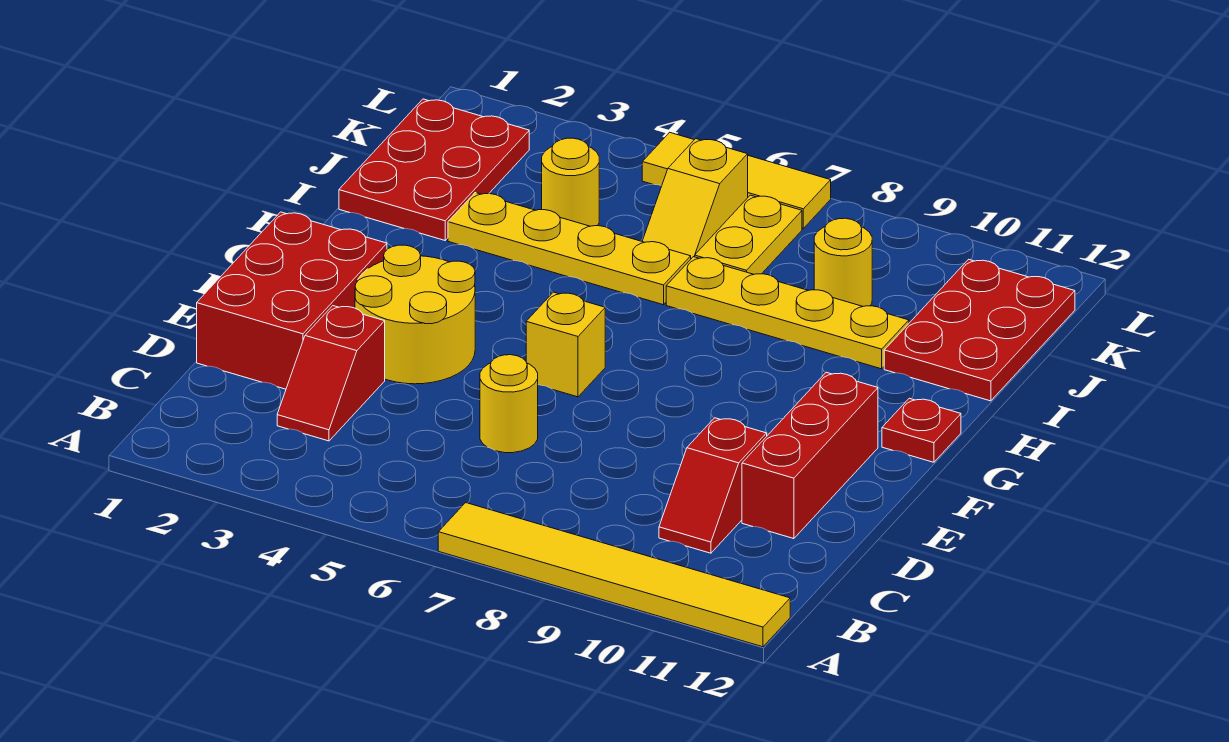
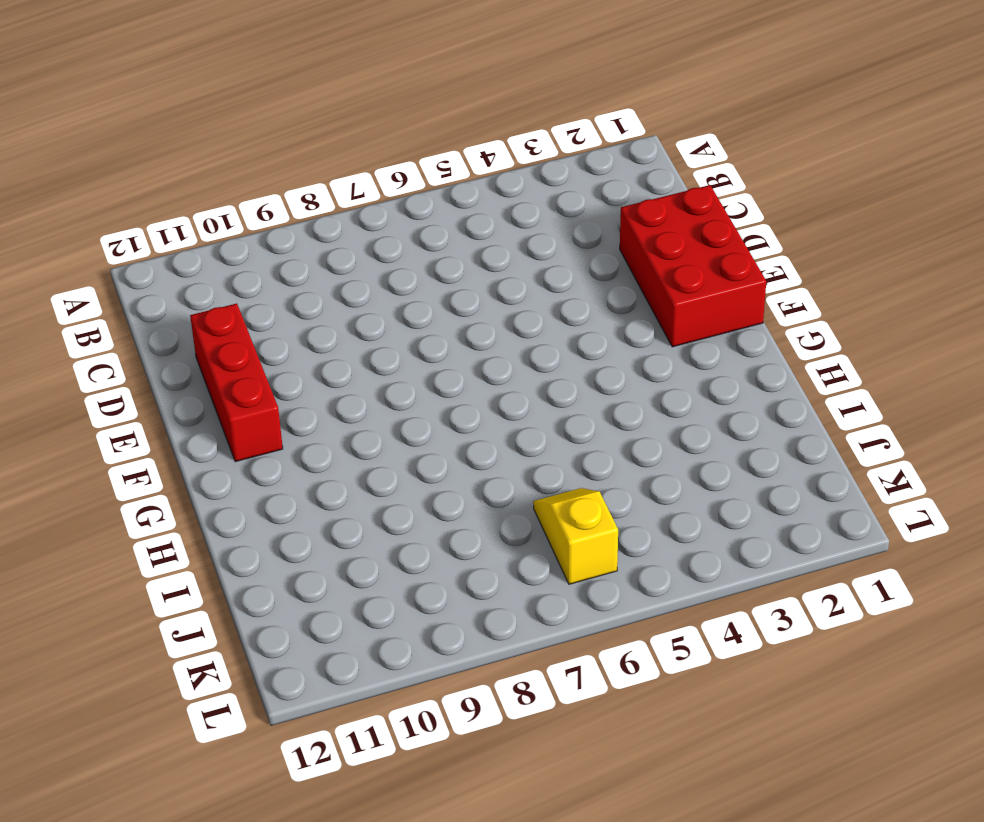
none -> yellow tile A7:A12 level 1
none -> red slope C3:D3 level 1 top D
none -> red slope C10:D10 level 1 top D

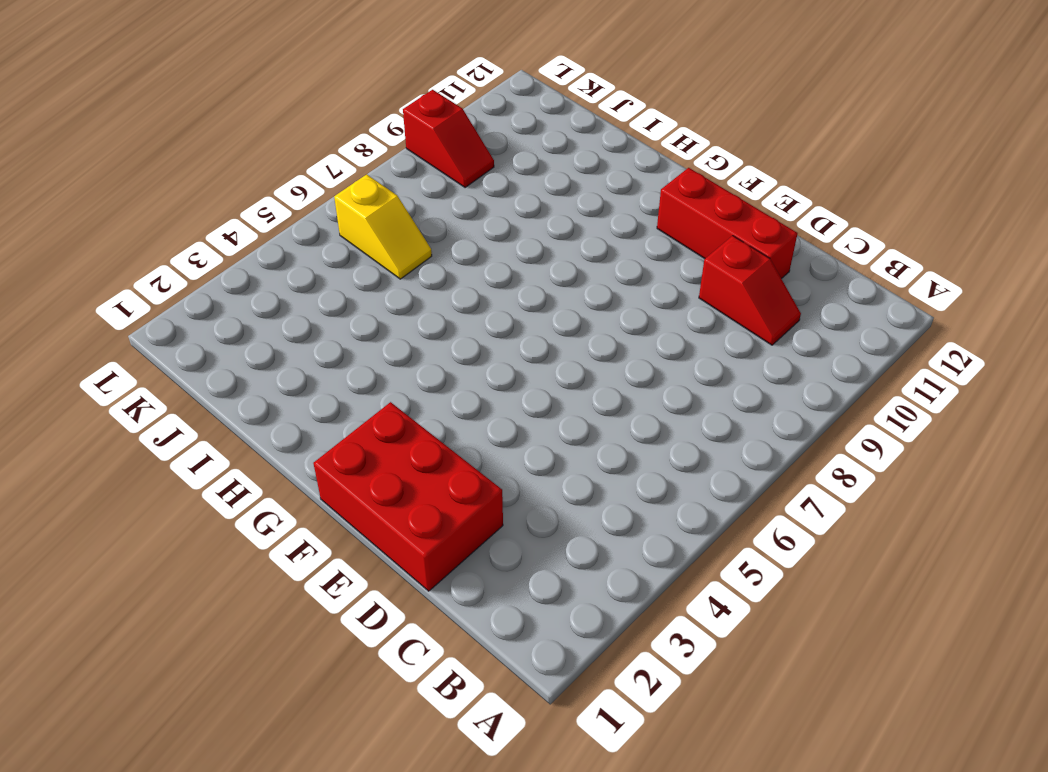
red slope K9:L9 level 1 top L -> red slope C3:D3 level 1 top D
none -> yellow tile A7:A12 level 1
none -> yellow round brick D6 level 1
none -> yellow round brick E3:F4 level 1

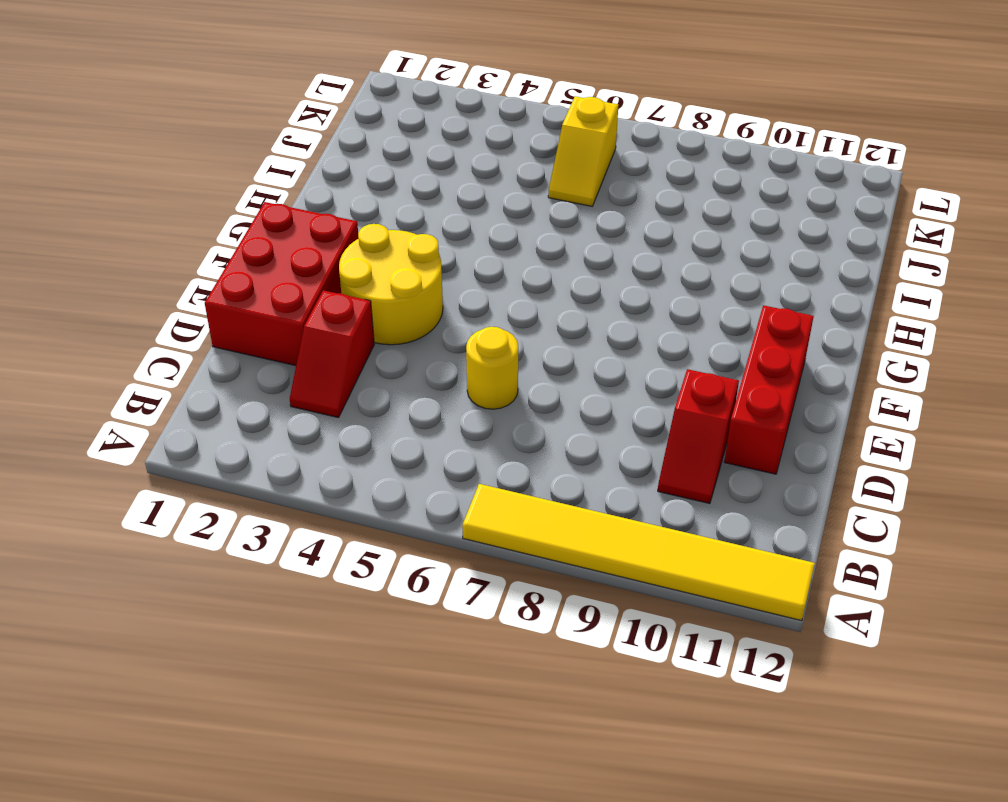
none -> yellow brick F6 level 1
none -> red plate G12 level 1
none -> red plate I1:K2 level 1

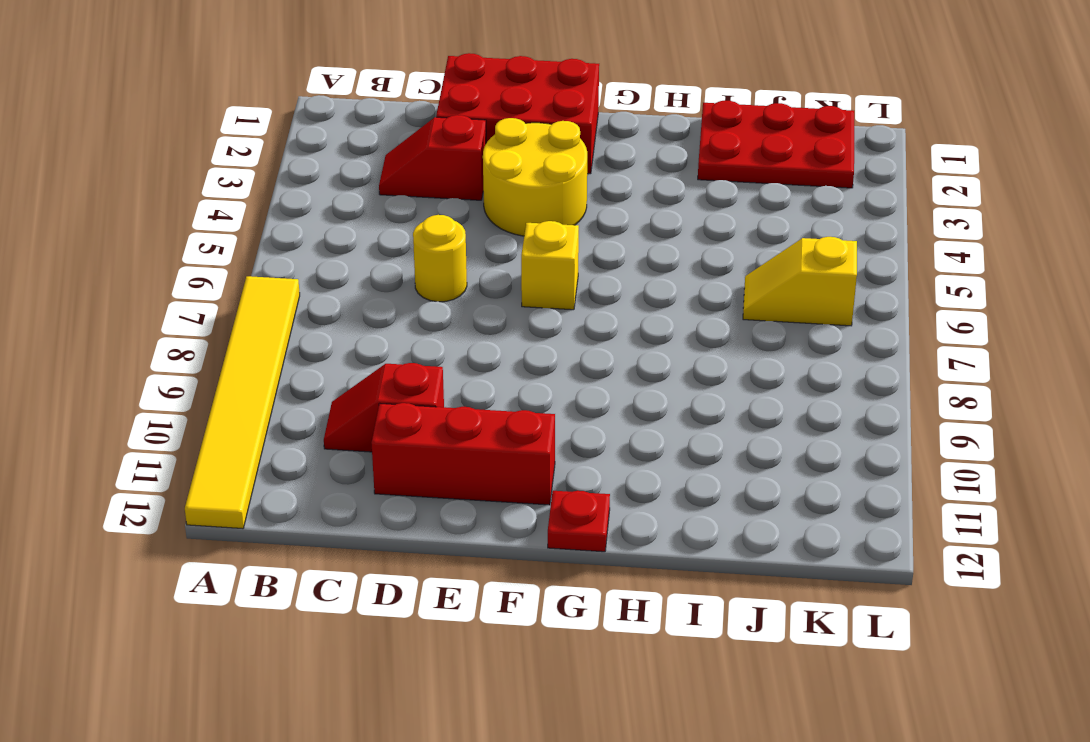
none -> yellow plate I3:I6 level 1
none -> yellow plate I7:I10 level 1
none -> red plate I11:K12 level 1

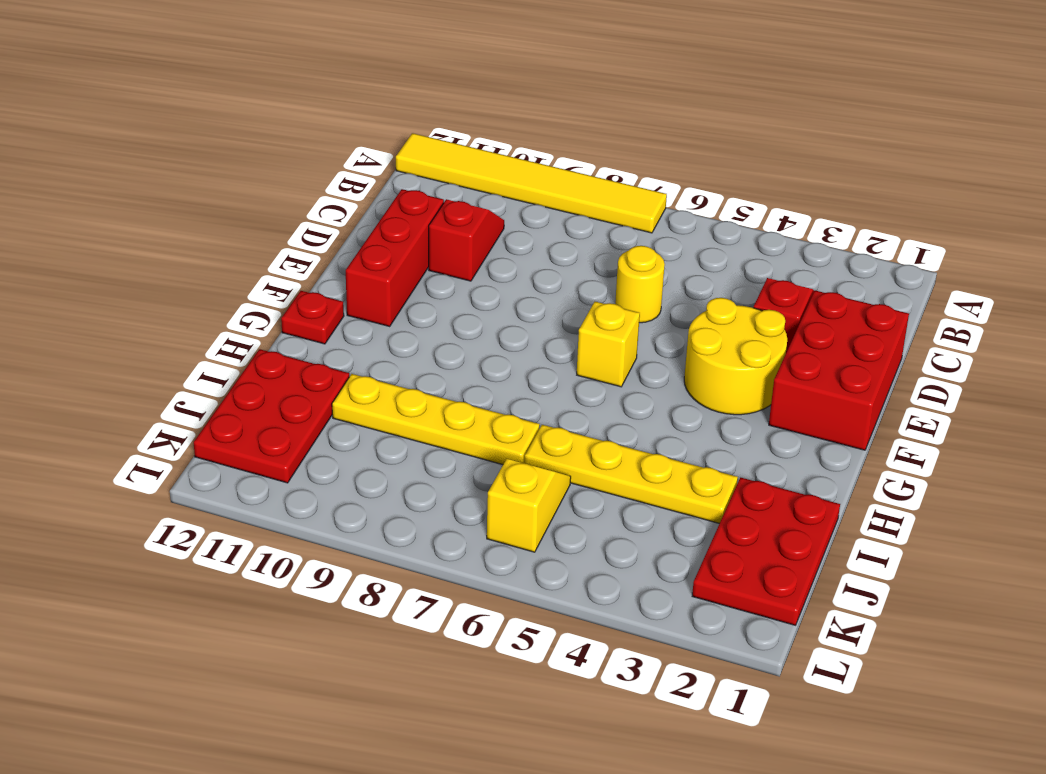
none -> yellow round brick J4 level 1
none -> yellow plate J7:K7 level 1
none -> yellow round brick J9 level 1

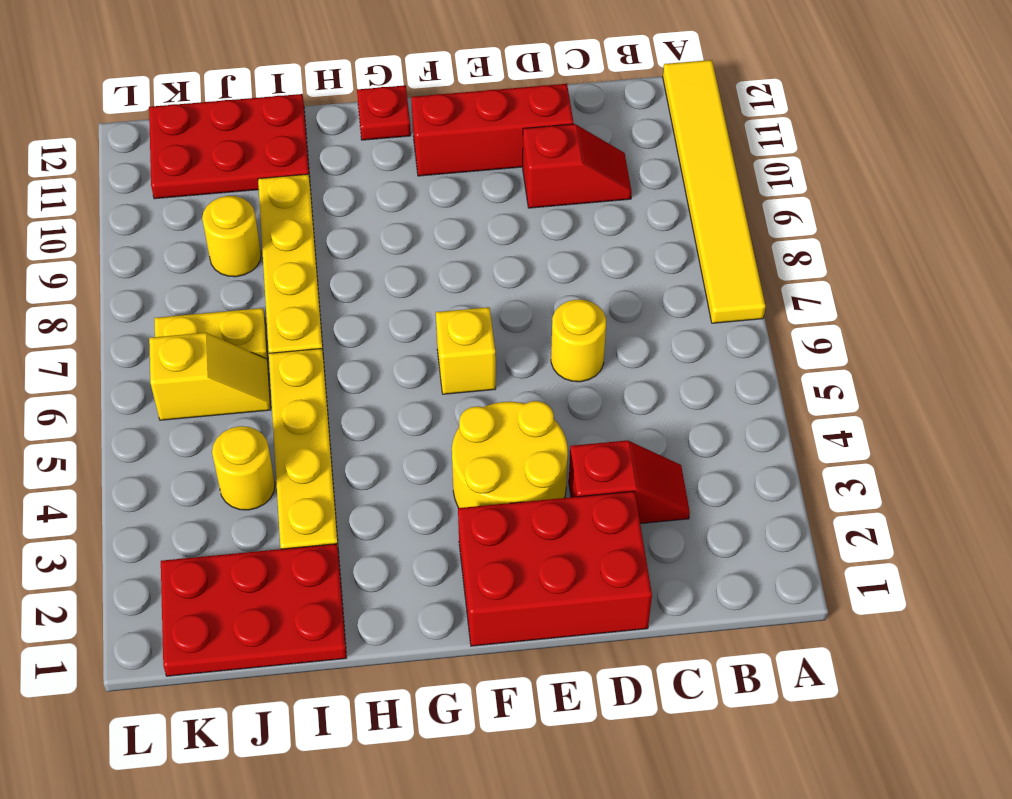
none -> yellow tile L5:L7 level 1

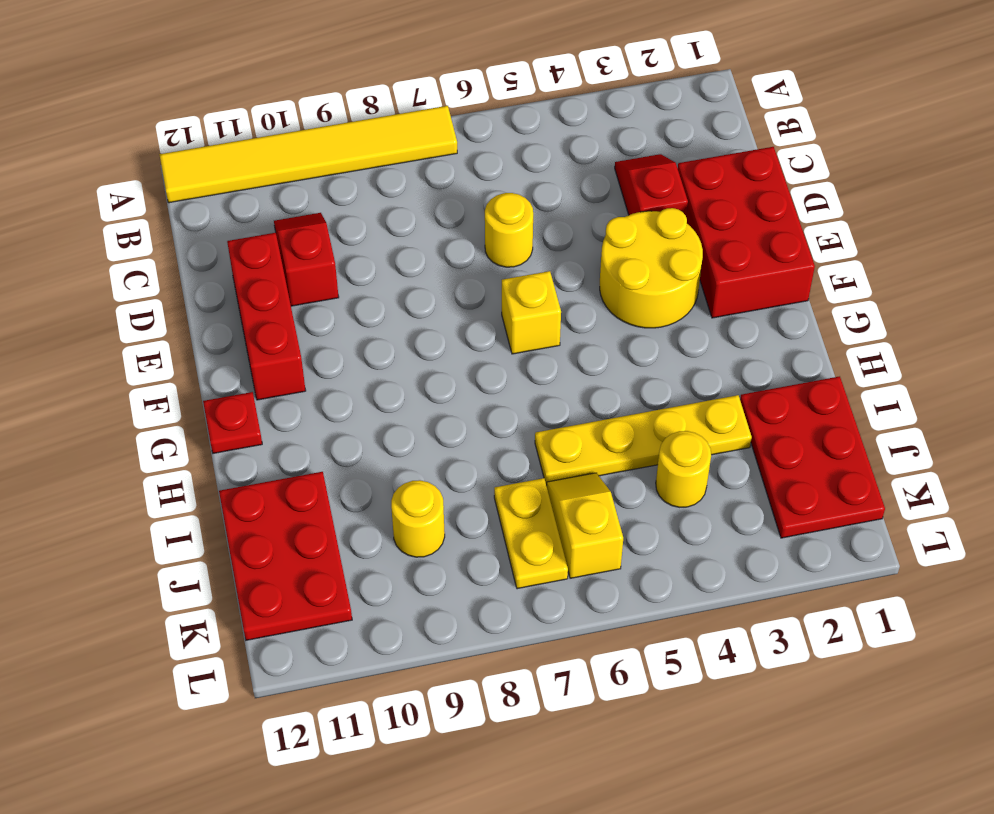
none -> yellow plate I7:I10 level 1
none -> yellow tile L5:L7 level 1

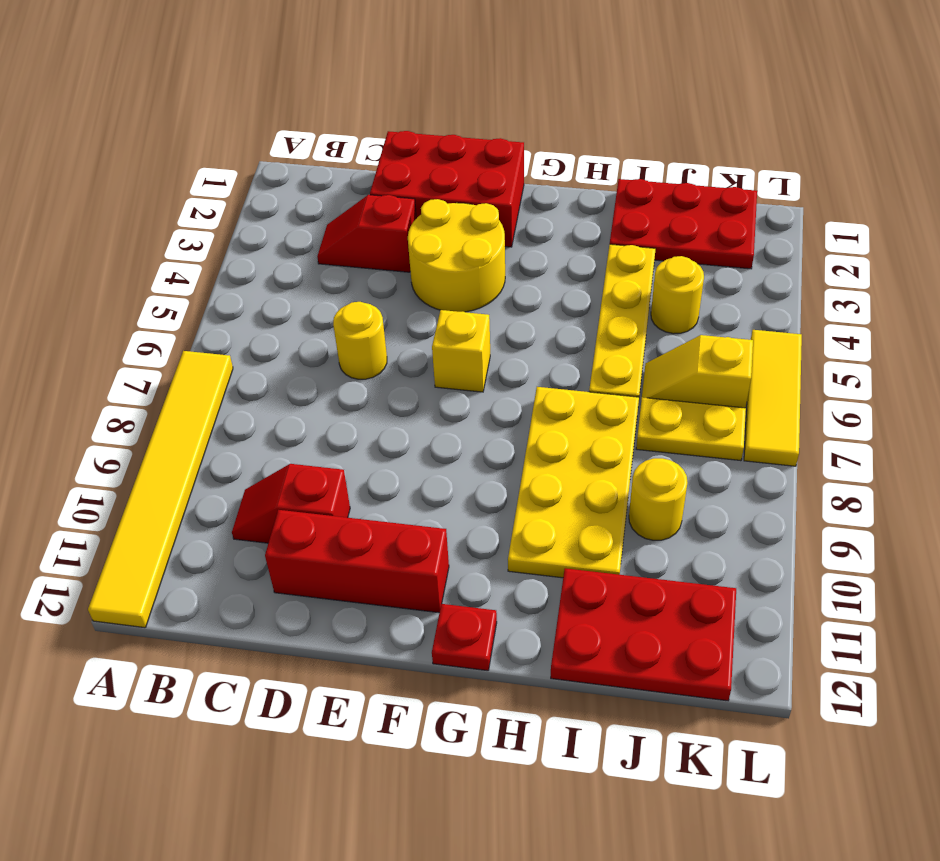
yellow plate H7:I10 level 1 -> yellow plate I7:I10 level 1

